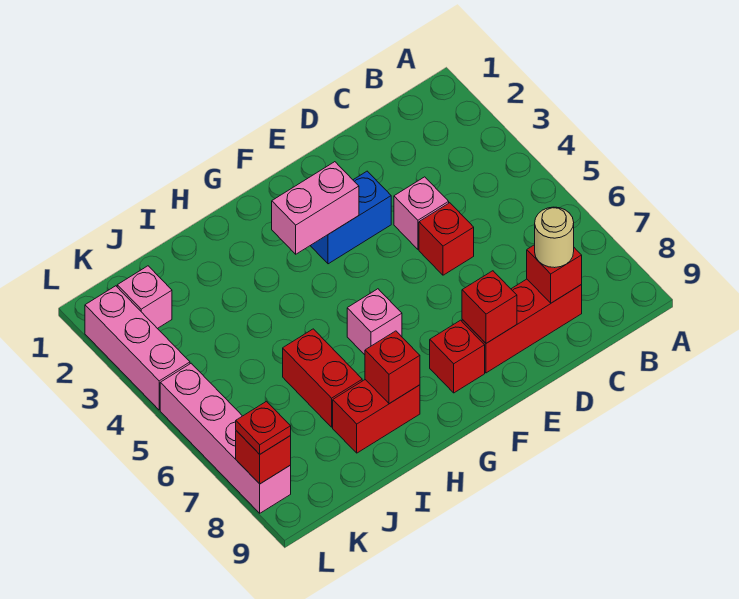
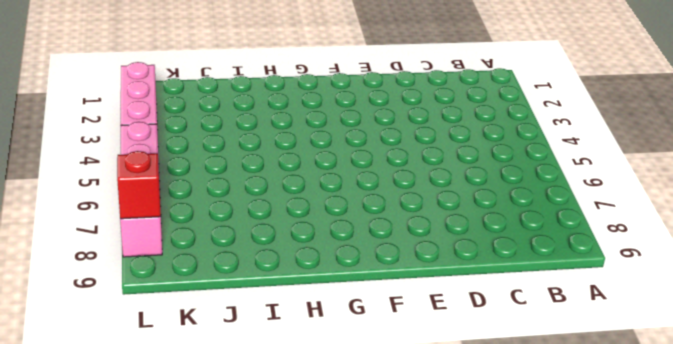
none -> red brick C8:E8 level 1
none -> pink brick D4 level 1
none -> red brick D5 level 1

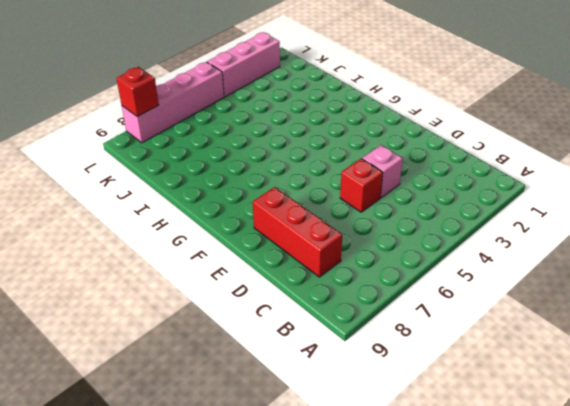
none -> blue brick E3:F3 level 1
none -> red brick F8 level 1
none -> pink brick G6 level 1

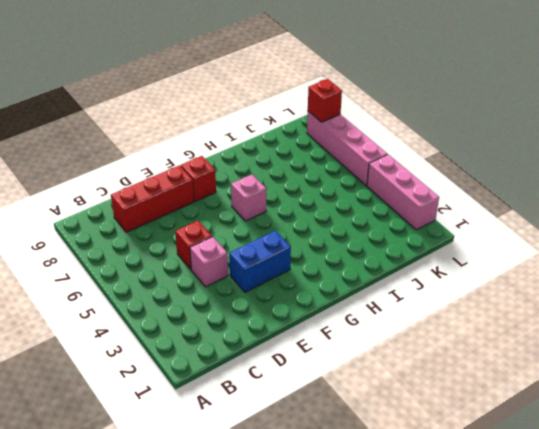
none -> red brick H8:I8 level 1
none -> red brick I6:I7 level 1
none -> pink brick K2 level 1

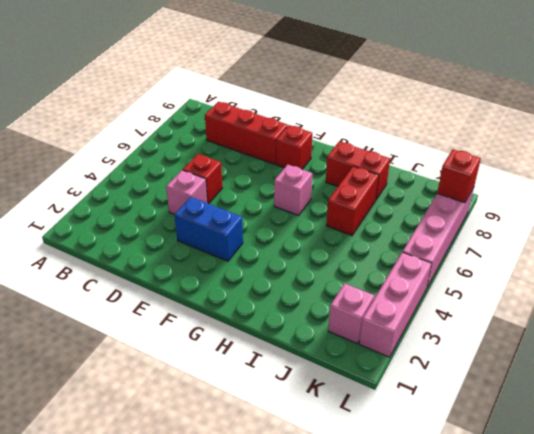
none -> red brick C8 level 2
none -> red brick E8 level 2
none -> pink brick F3:G3 level 2

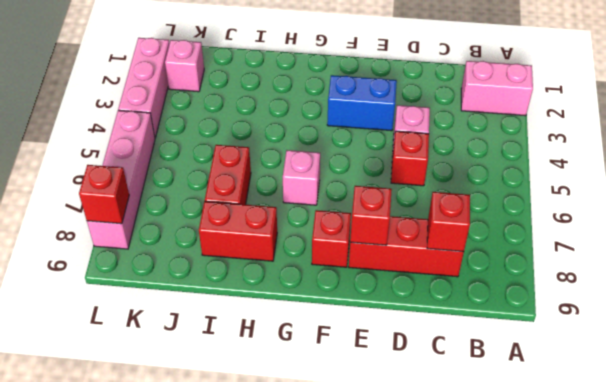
pink brick A2:B2 level 1 -> pink brick F3:G3 level 2
none -> red brick H8 level 2
none -> tan round brick C8 level 3
none -> red plate L8 level 3

